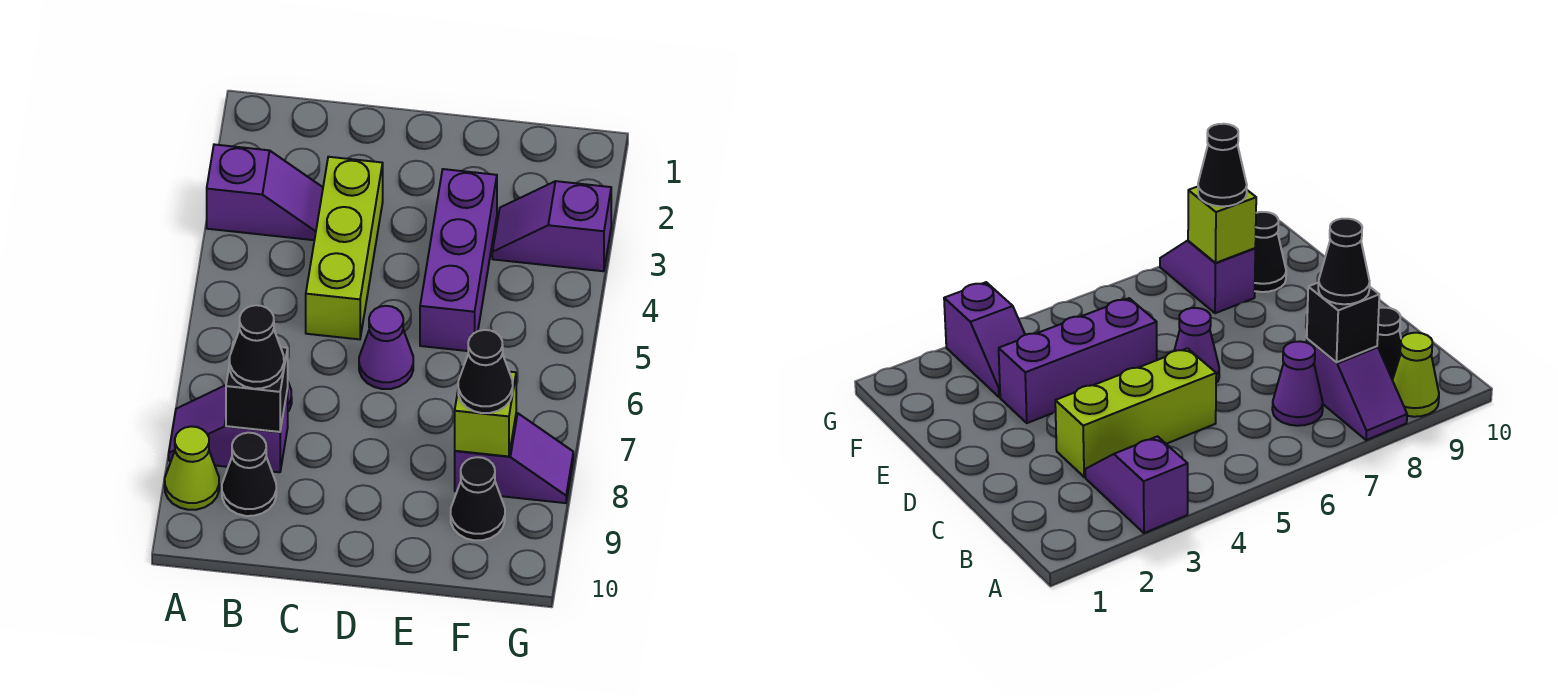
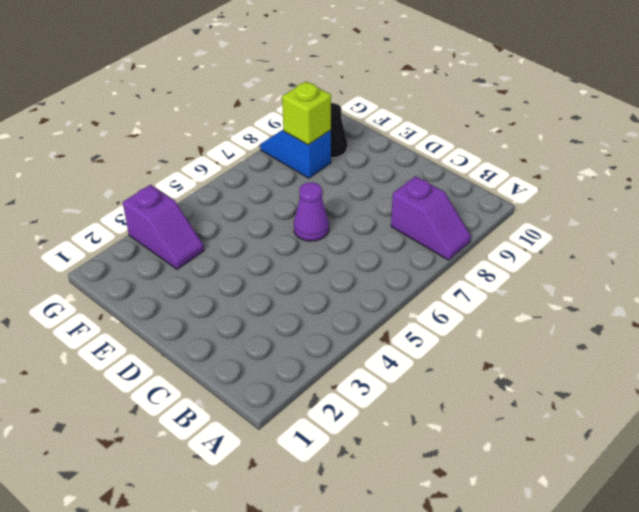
blue slope F8:G8 level 1 top F -> purple slope F8:G8 level 1 top F
none -> purple slope A3:B3 level 1 top A
none -> lime cone A9 level 1
none -> purple cone B7 level 1

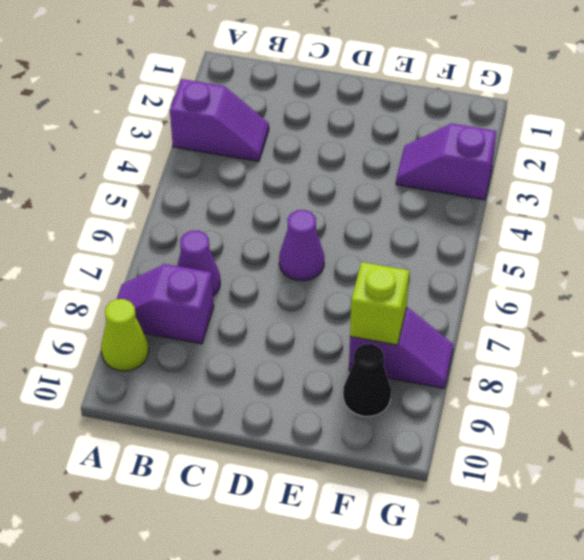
none -> black cone B9 level 1
none -> lime brick C3:C5 level 1
none -> purple brick E3:E5 level 1

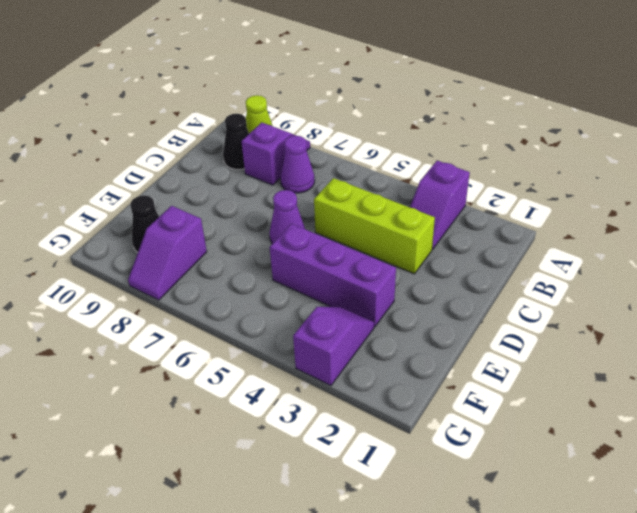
none -> black brick B8 level 2
none -> lime brick F8 level 2
none -> black cone B8 level 3

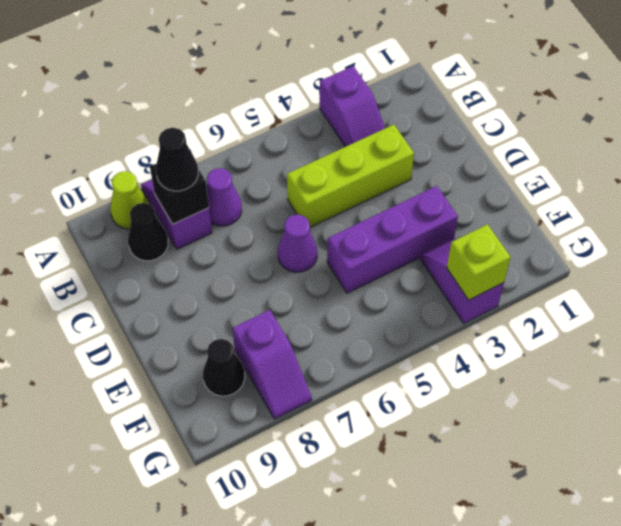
lime brick G3 level 2 -> lime brick F8 level 2
none -> black cone F8 level 3

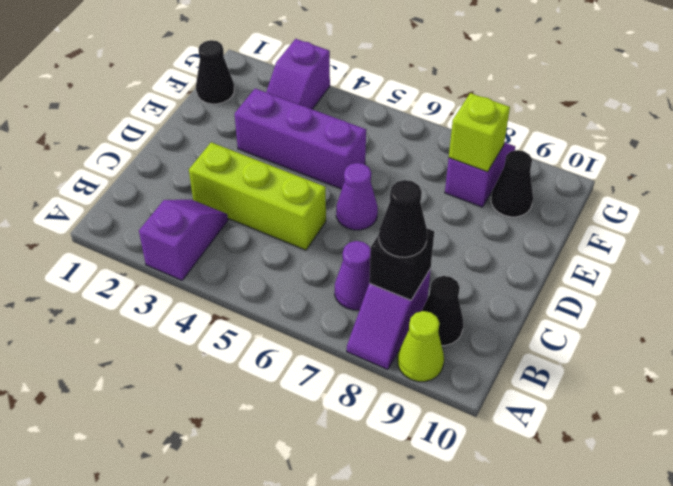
black cone F1 level 1 -> black cone F8 level 3

